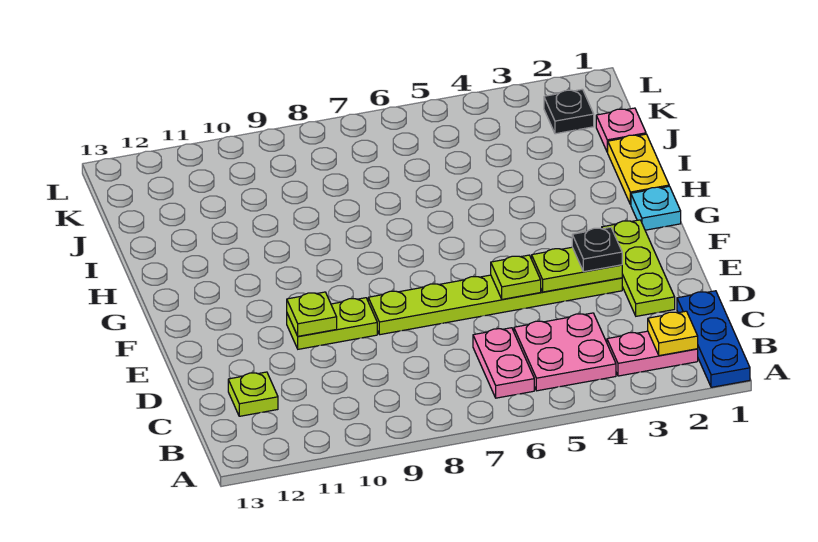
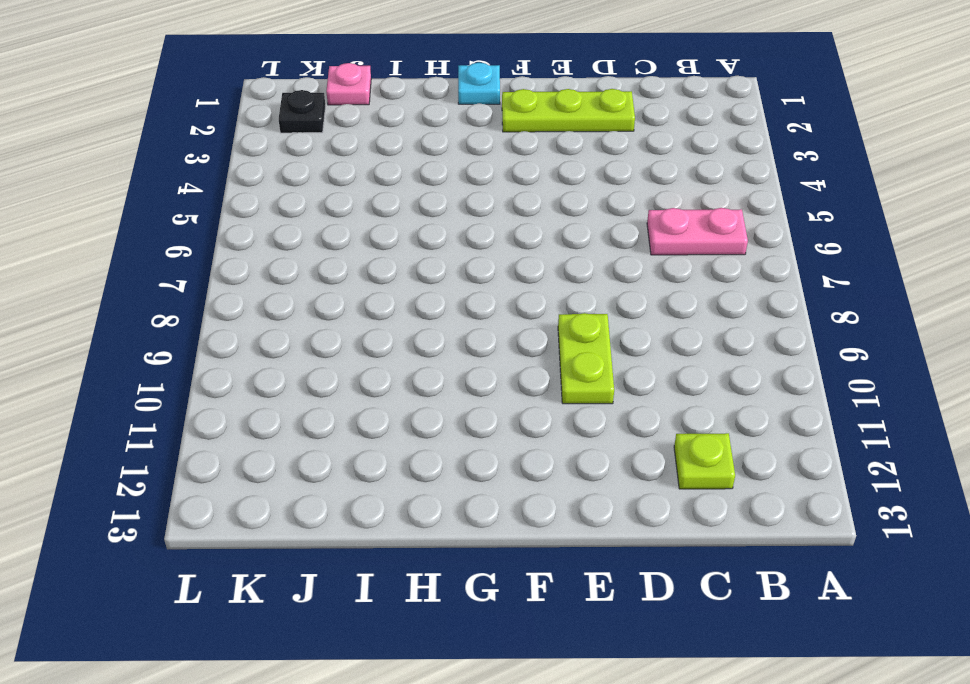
none -> blue plate A1:C1 level 1
none -> pink plate B2:B3 level 1
none -> pink plate B4:C5 level 1

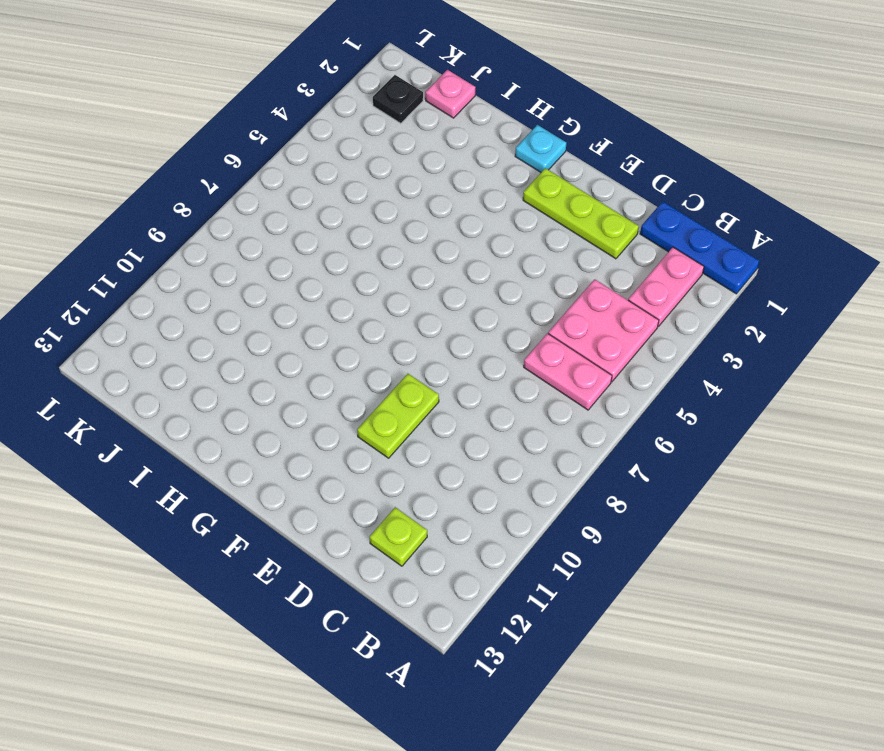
none -> lime plate E3:E8 level 1
none -> yellow plate H1:I1 level 1
none -> yellow plate B2 level 2

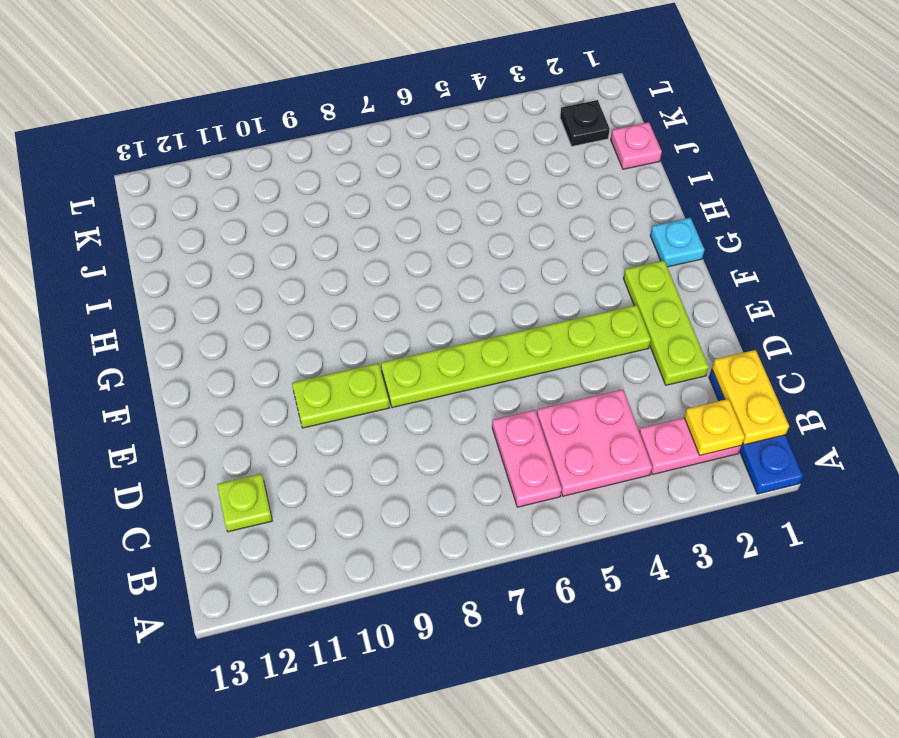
yellow plate B1:C1 level 2 -> yellow plate H1:I1 level 1
none -> lime plate E3:E4 level 2
none -> lime plate E5 level 2
none -> lime plate E10 level 2

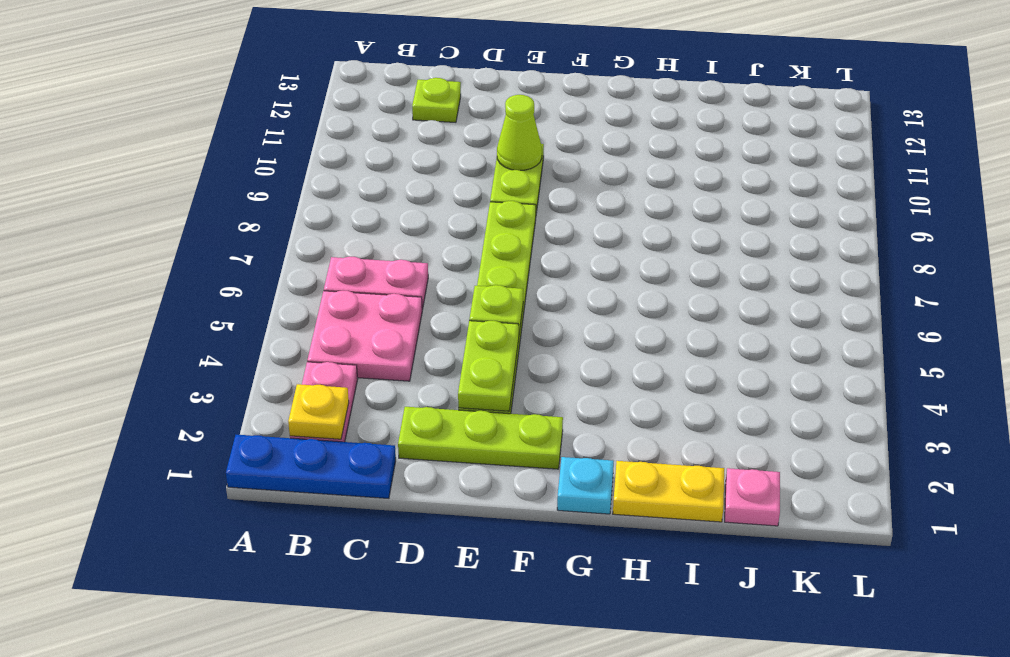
lime cone E10 level 2 -> lime plate E10 level 2
none -> black plate K2 level 1
none -> black plate E3 level 3

